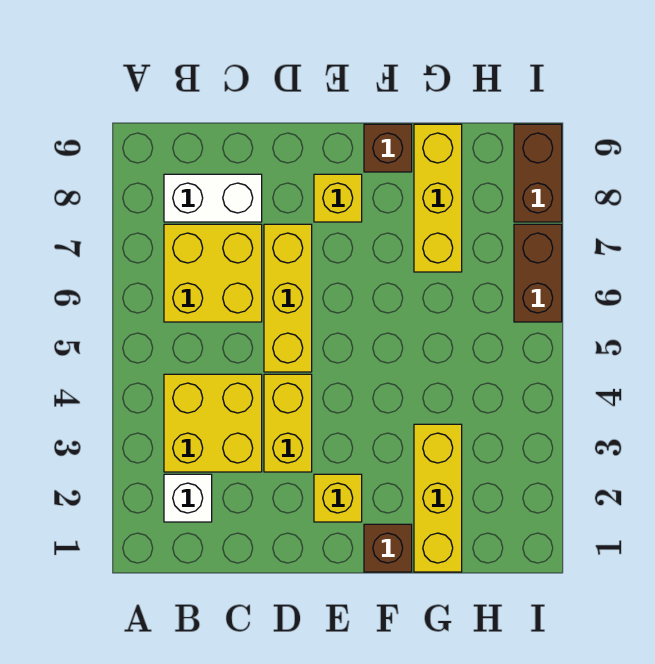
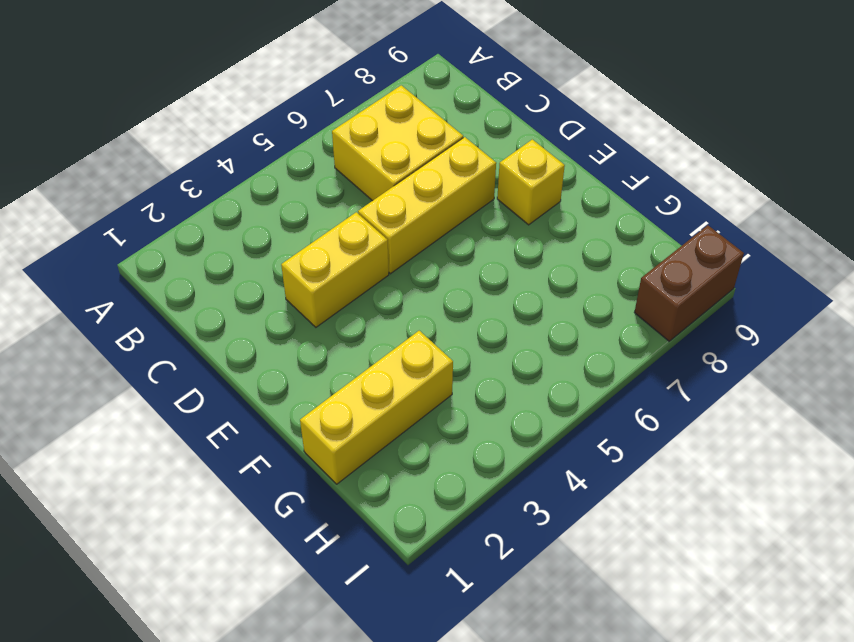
none -> white brick B2 level 1
none -> yellow brick B3:C4 level 1
none -> white brick B8:C8 level 1

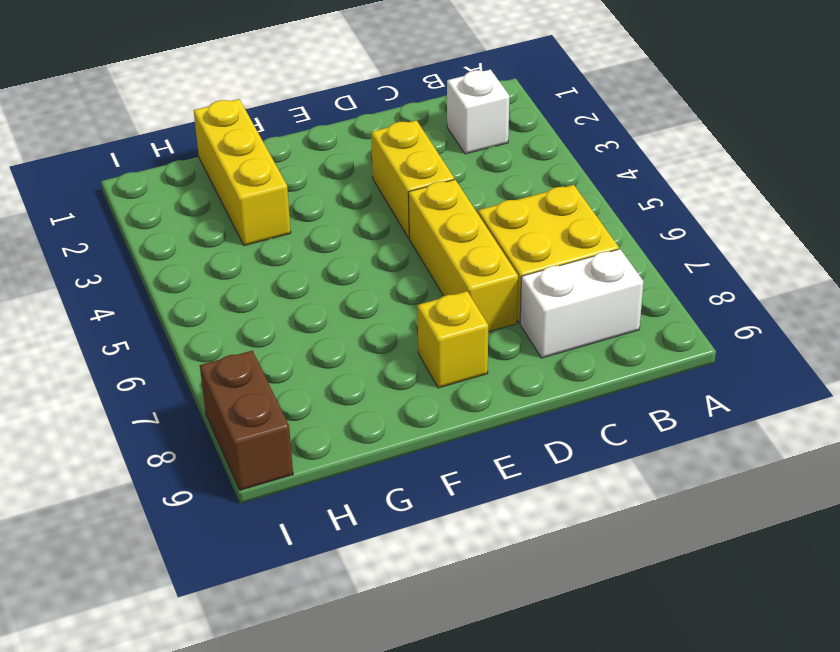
none -> yellow brick B3:C4 level 1
none -> yellow brick E2 level 1
none -> brown brick F1 level 1

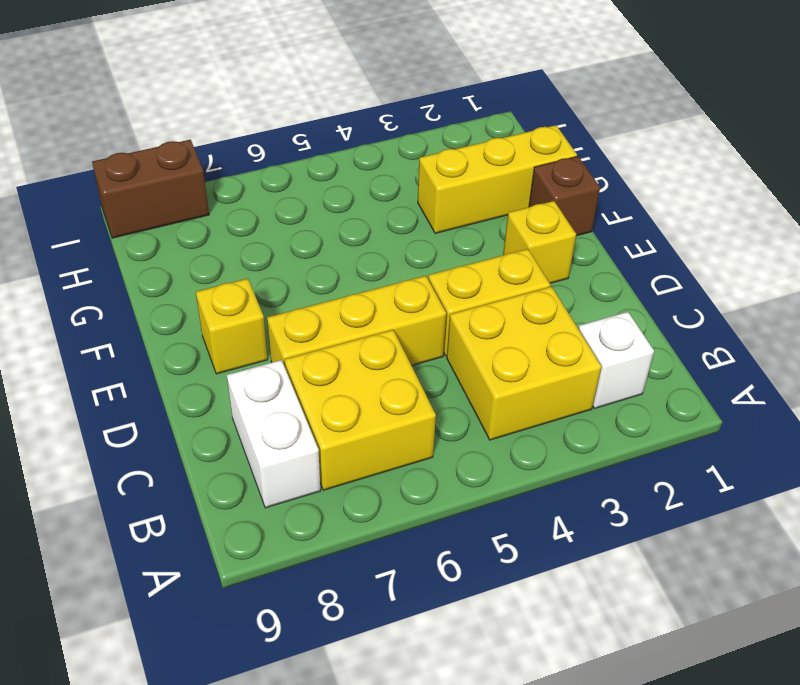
none -> brown brick F9 level 1
none -> yellow brick G7:G9 level 1
none -> brown brick I6:I7 level 1

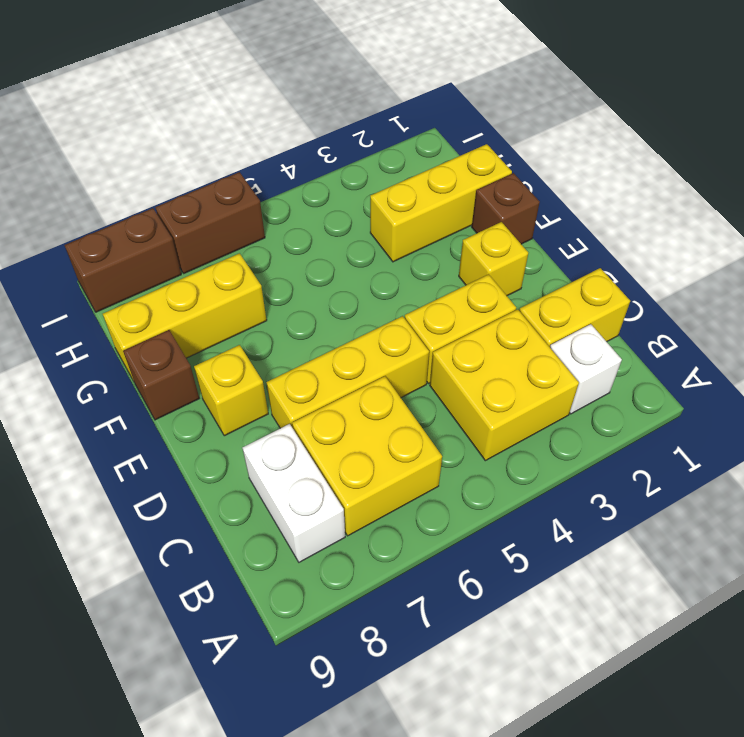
yellow brick C1:C2 level 1 -> none

